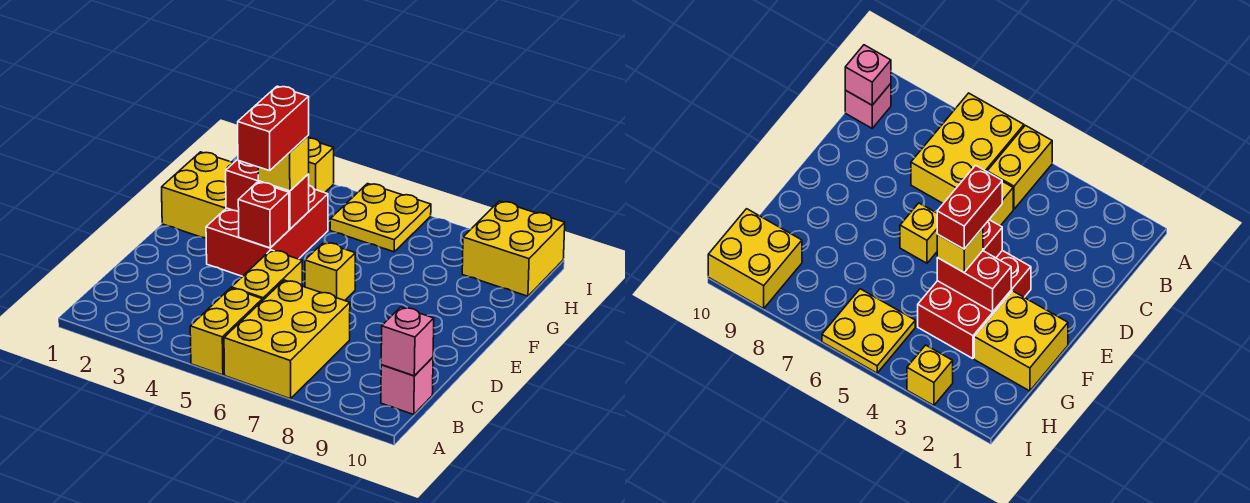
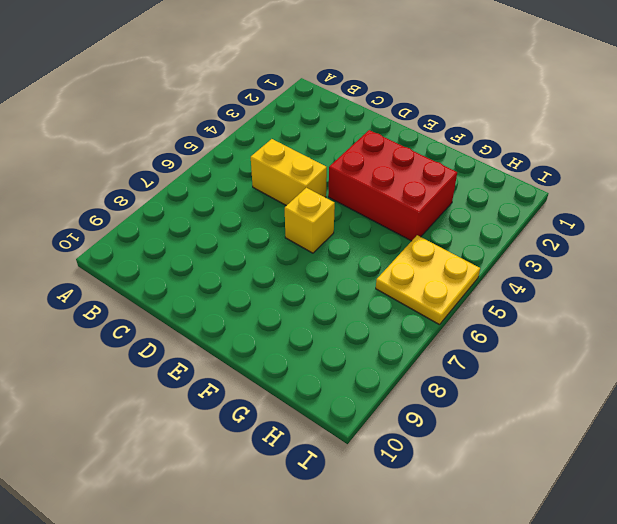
none -> yellow brick A5:B5 level 1
none -> yellow brick A6:C7 level 1
none -> pink brick B10 level 1

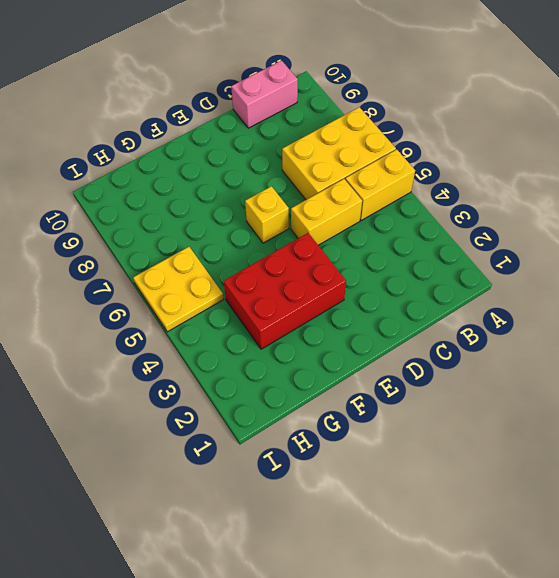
pink brick B10:C10 level 1 -> pink brick B10 level 1
none -> yellow brick F1:G2 level 1
none -> yellow brick H9:I10 level 1
none -> yellow brick I3 level 1

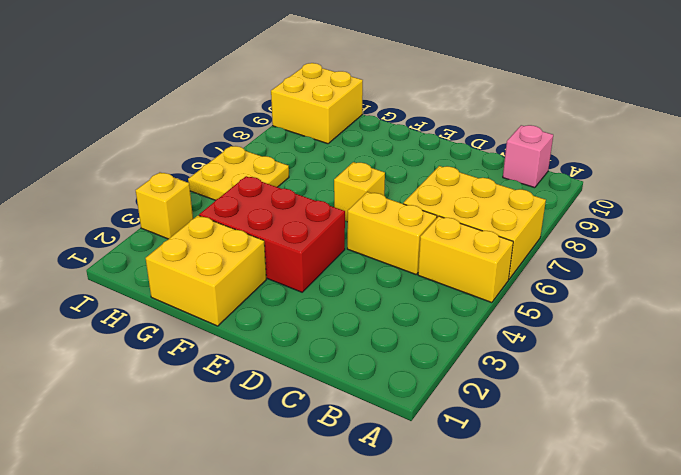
none -> pink brick B10 level 2
none -> red brick E4 level 2
none -> red brick F3:F4 level 2

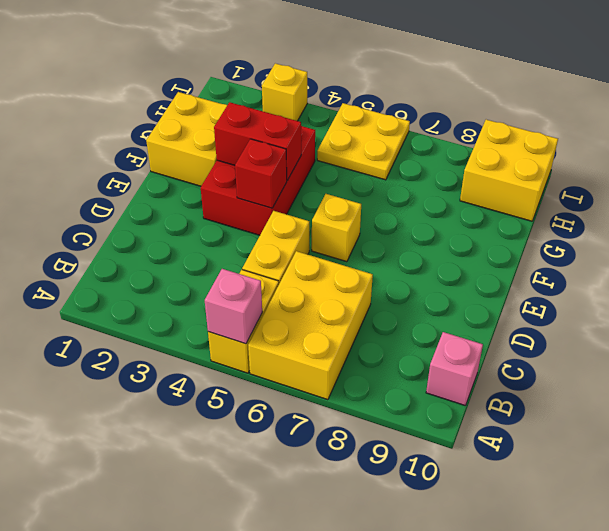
pink brick A5 level 2 -> pink brick B10 level 2
none -> yellow brick F4 level 3
none -> red brick E4:F4 level 4

